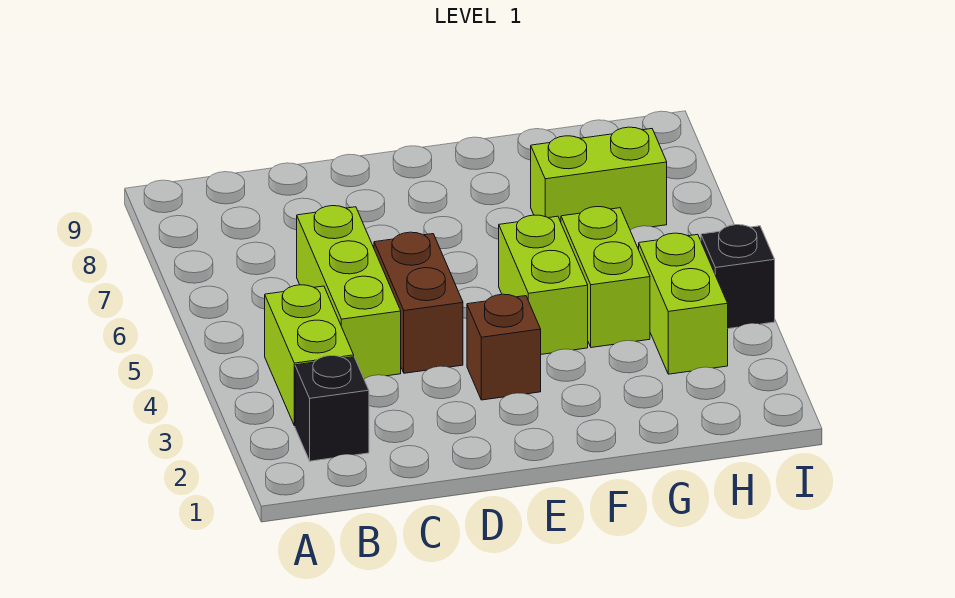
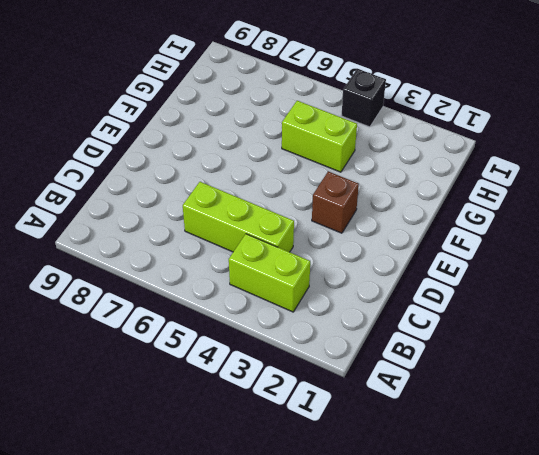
none -> black brick B2 level 1
none -> brown brick D4:D5 level 1

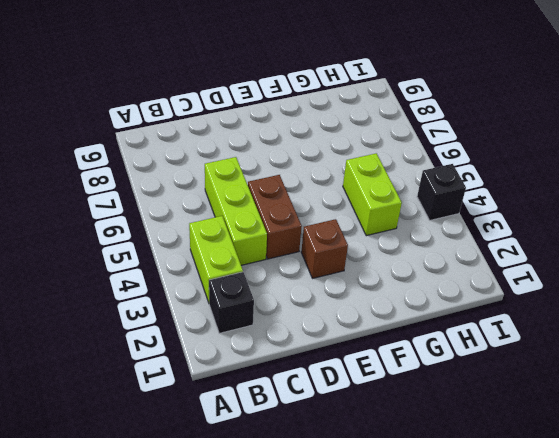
none -> lime brick F4:F5 level 1
none -> lime brick G7:H7 level 1

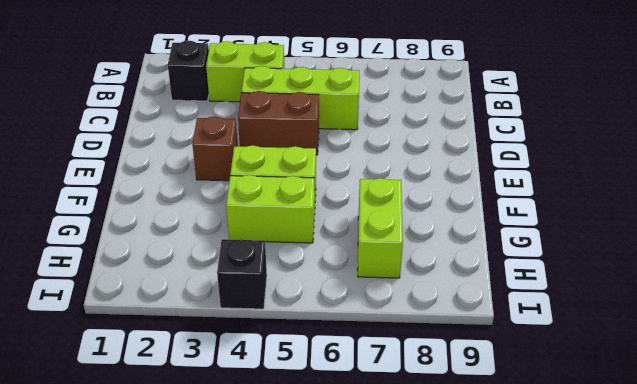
none -> lime brick H3:H4 level 1

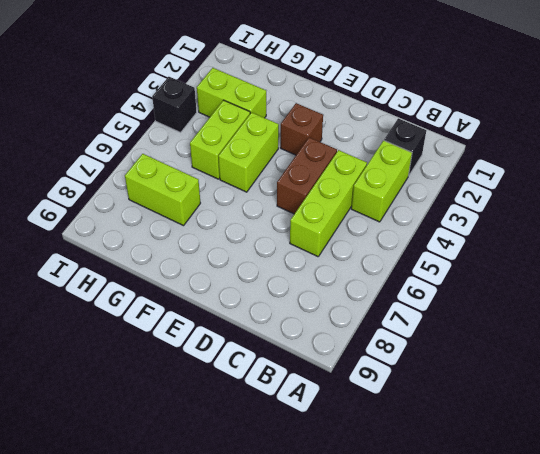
lime brick G3:H3 level 1 -> lime brick H3:H4 level 1

